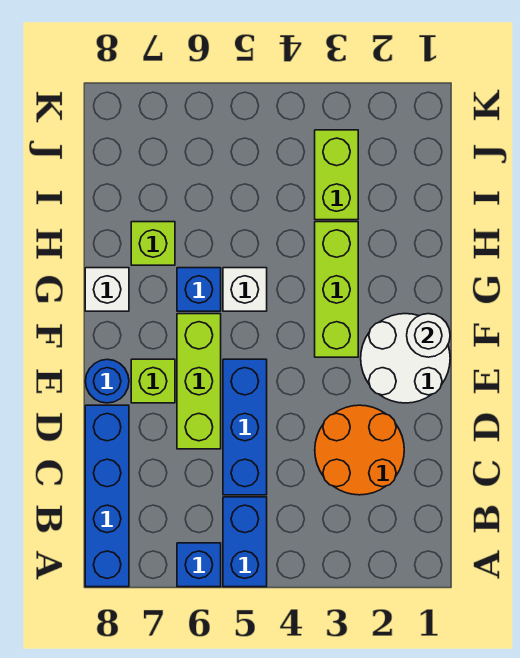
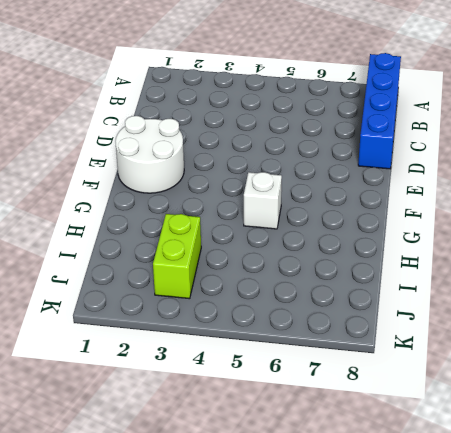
none -> blue brick A5:B5 level 1
none -> blue brick A6 level 1
none -> orange round brick C2:D3 level 1

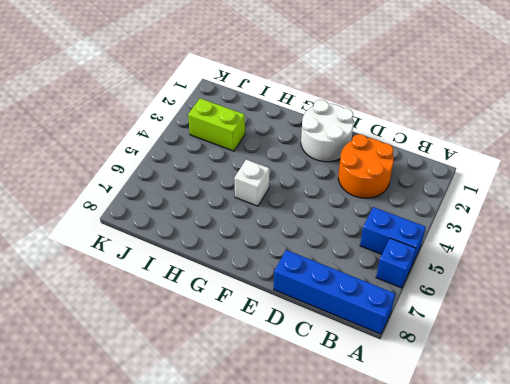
none -> blue brick C5:E5 level 1
none -> lime brick D6:F6 level 1
none -> lime brick E7 level 1

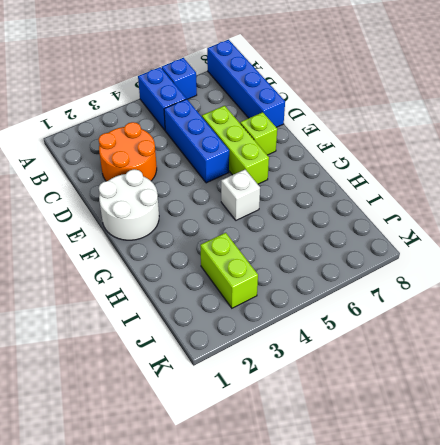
none -> blue round brick E8 level 1
none -> lime brick F3:H3 level 1
none -> blue brick G6 level 1

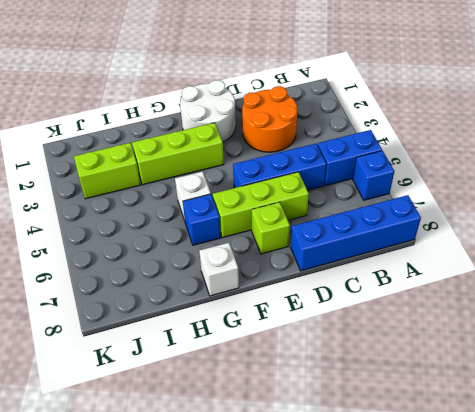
none -> blue round brick E8 level 1
none -> lime brick H7 level 1
none -> white round brick F1 level 2

